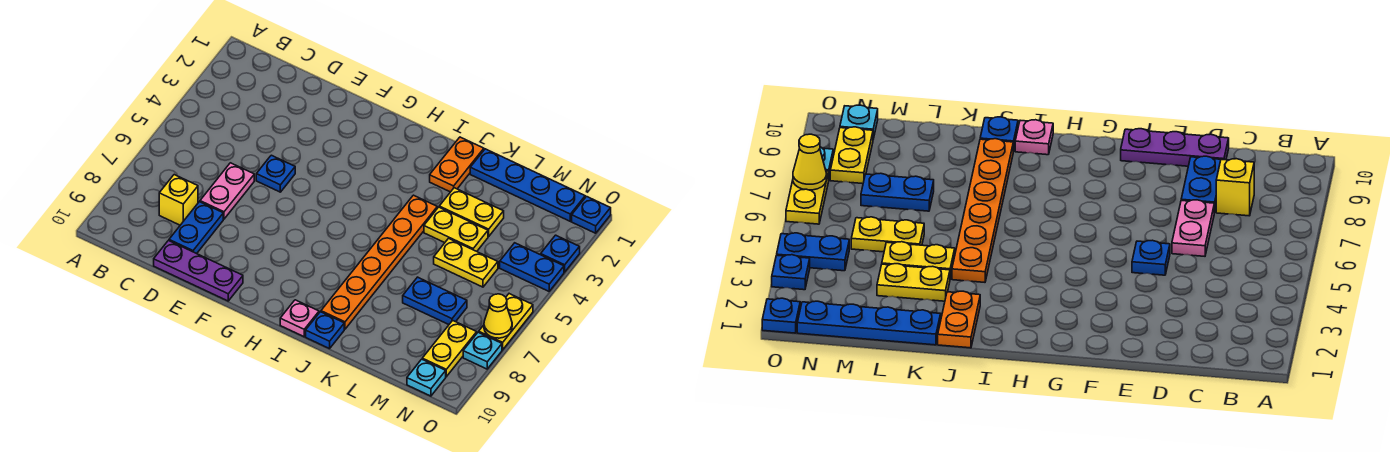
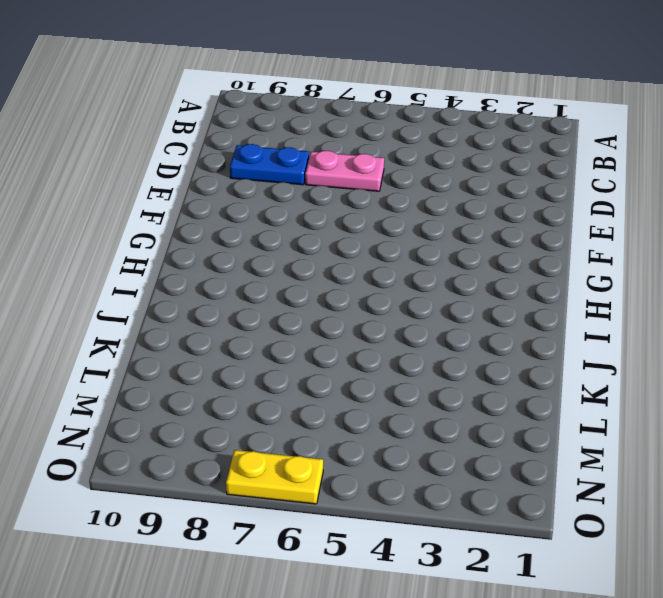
none -> yellow brick C8 level 1
none -> purple plate D10:F10 level 1
none -> blue plate E5 level 1

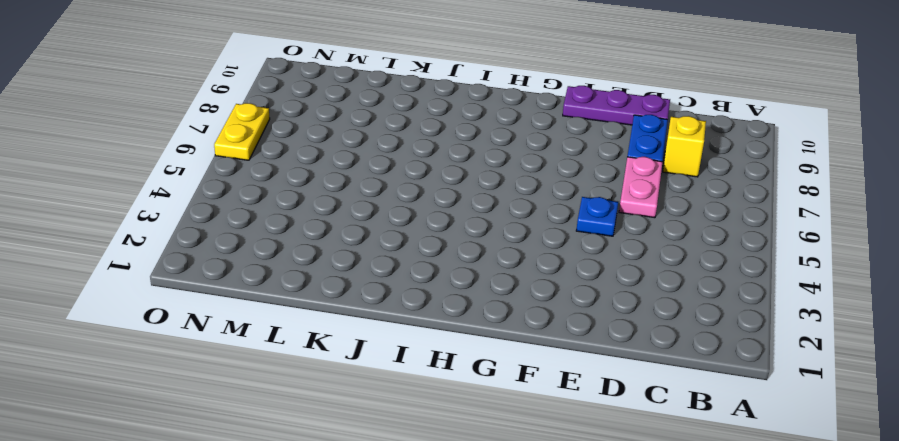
none -> pink plate I10 level 1
none -> orange plate J1:J2 level 1
none -> orange plate J4:J9 level 1

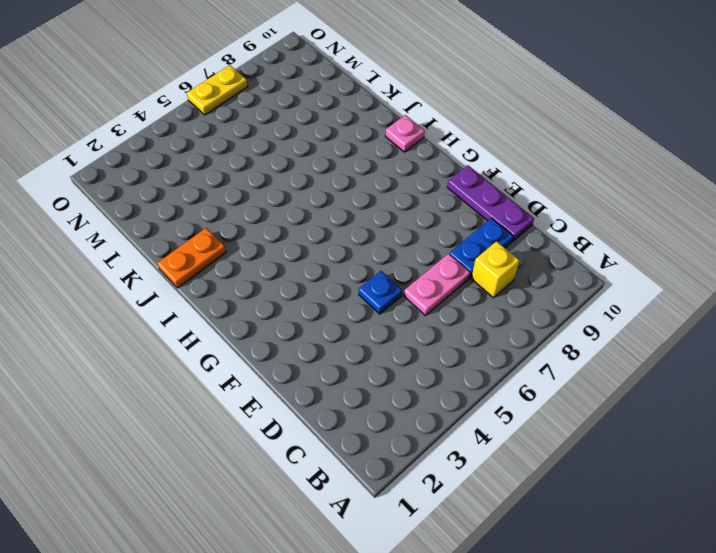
none -> orange plate J4:J9 level 1
none -> blue plate J10 level 1
none -> blue plate K1:N1 level 1

